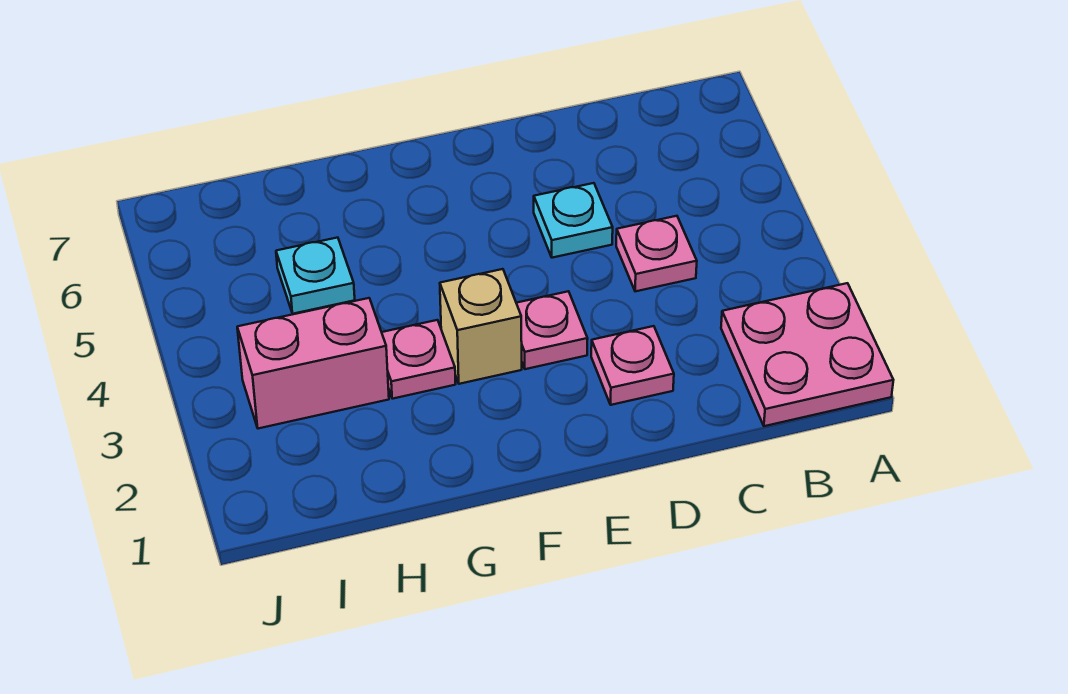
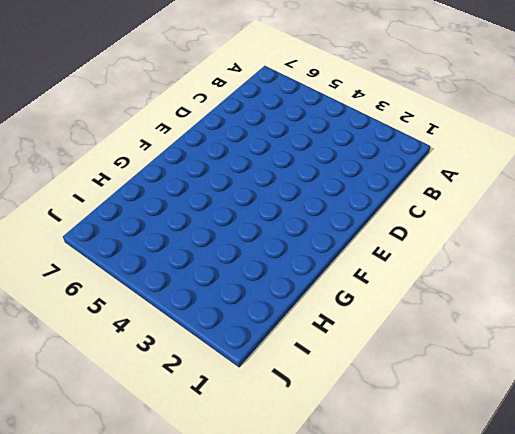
none -> pink plate A1:B2 level 1
none -> pink plate C4 level 1

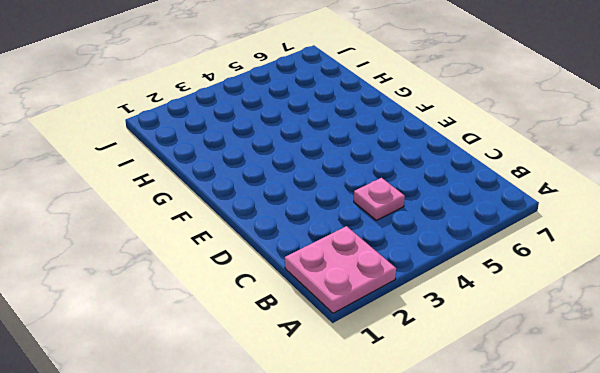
none -> pink plate D2 level 1
none -> cyan plate D5 level 1

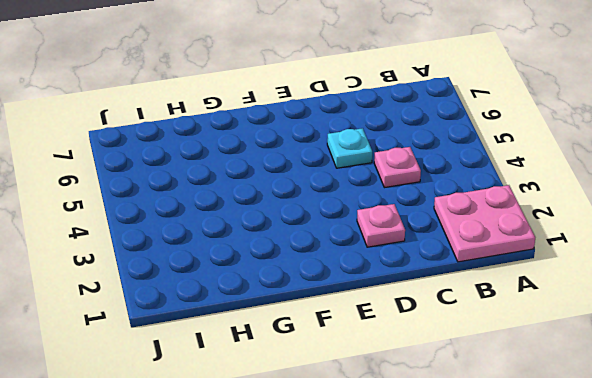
none -> pink plate E3 level 1
none -> tan brick F3 level 1

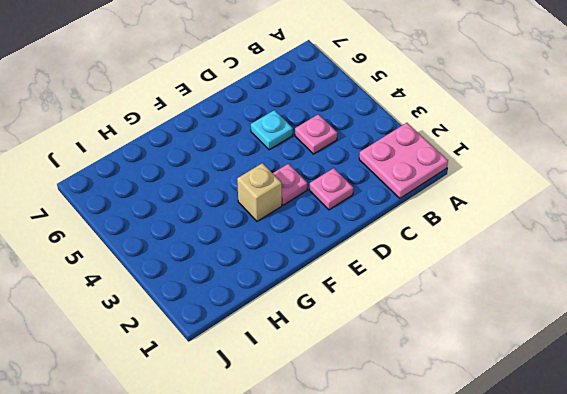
none -> pink plate G3 level 1
none -> pink brick H3:I3 level 1

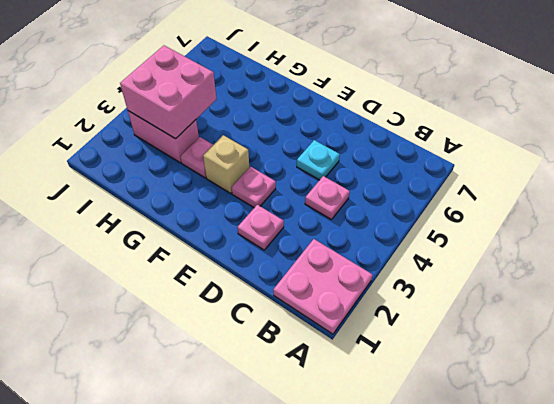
pink brick H3:I4 level 2 -> none
none -> cyan plate H5 level 1

